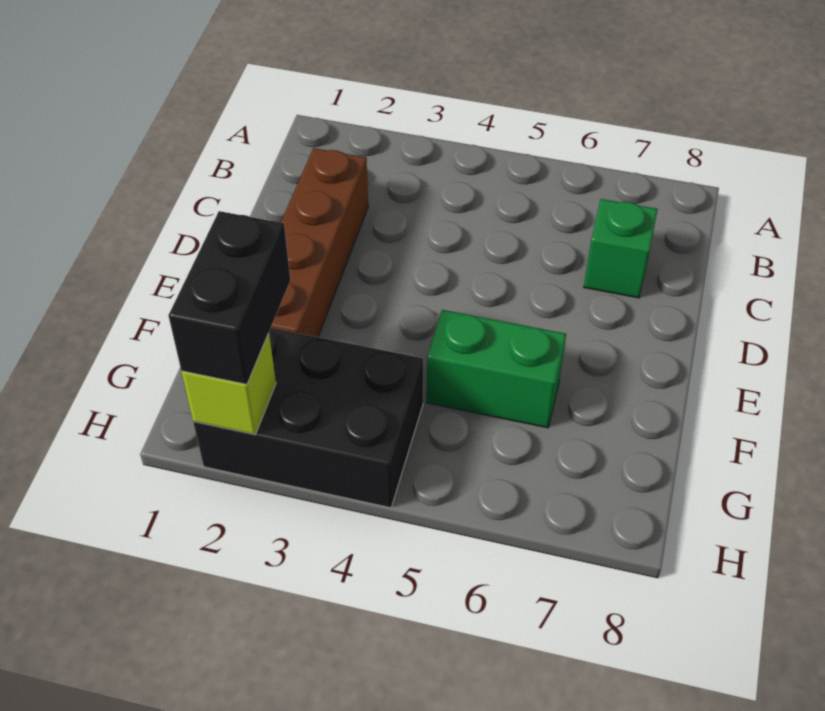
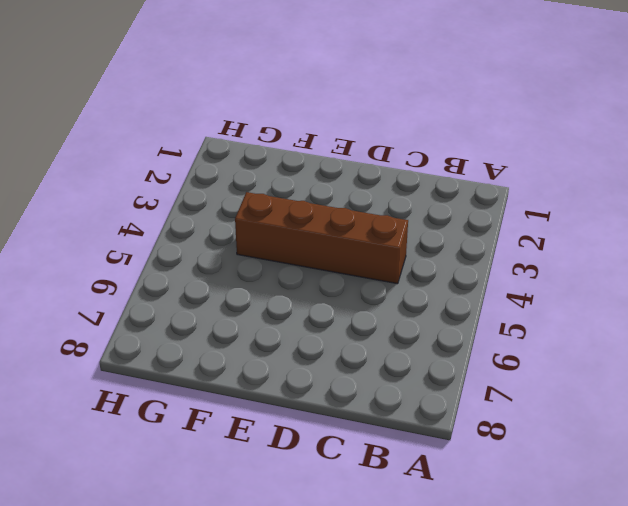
brown brick C4:F4 level 1 -> brown brick C2:F2 level 1
none -> green brick C7 level 1
none -> green brick F5:F6 level 1

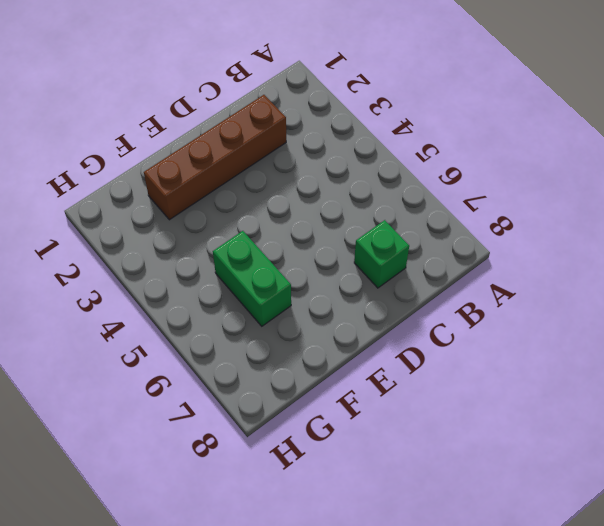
none -> black brick G2:H4 level 1
none -> lime brick H2 level 2

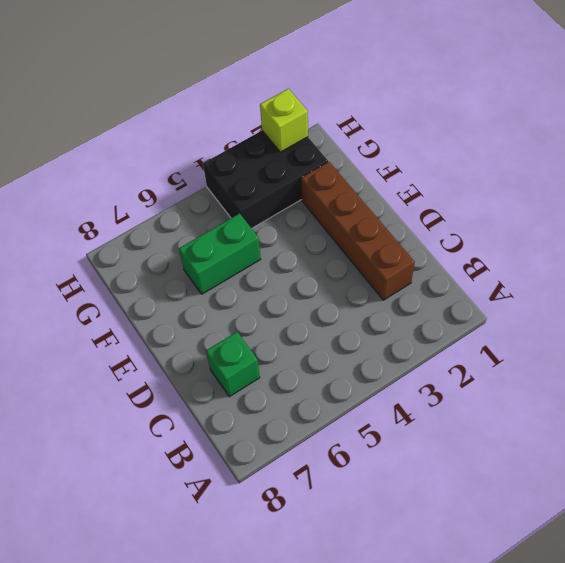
none -> black brick G2:H2 level 3

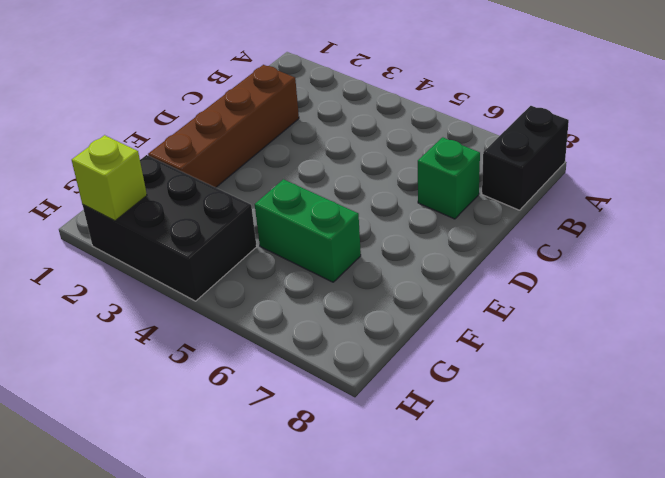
black brick A8:B8 level 1 -> black brick G2:H2 level 3

